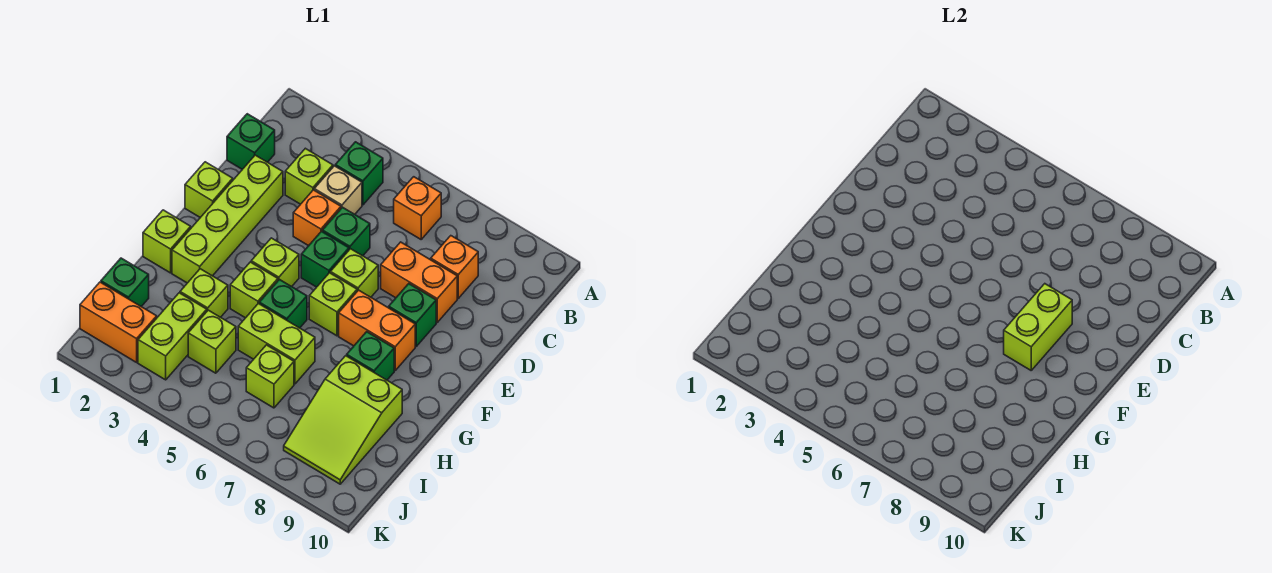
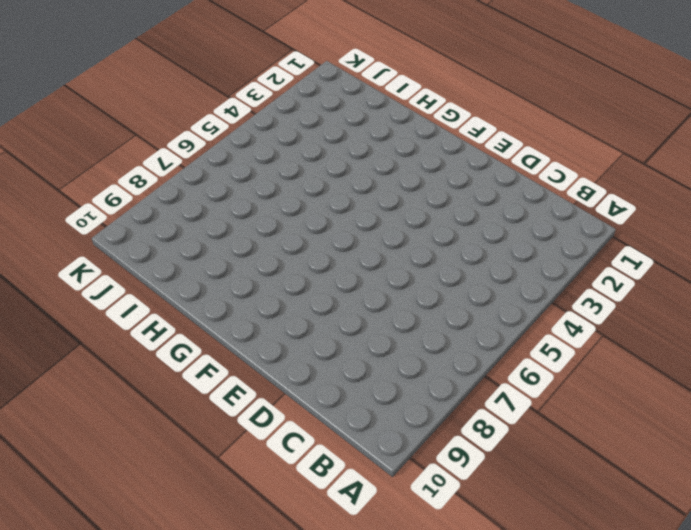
none -> green brick B4 level 1
none -> orange brick B6 level 1
none -> green brick C1 level 1
none -> lime brick C3 level 1

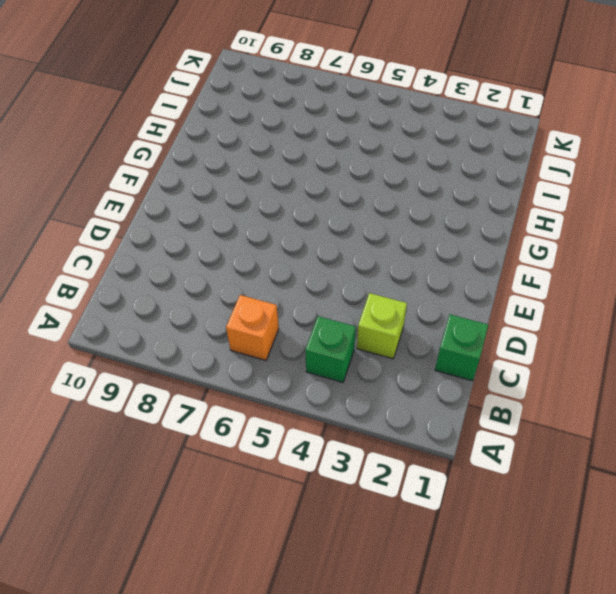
none -> tan brick C4 level 1
none -> orange brick C8 level 1
none -> lime brick D2:G2 level 1
none -> orange brick D4 level 1

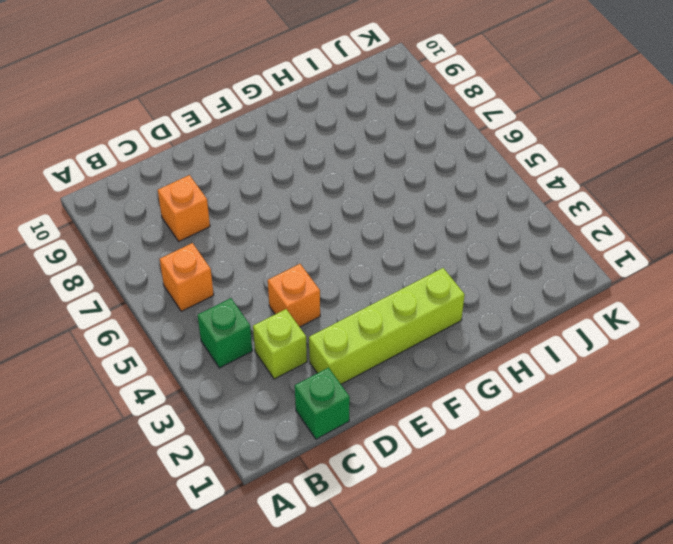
none -> tan brick C4 level 1
none -> green brick D5 level 1
none -> orange brick D7:D8 level 1
none -> lime brick E1 level 1

